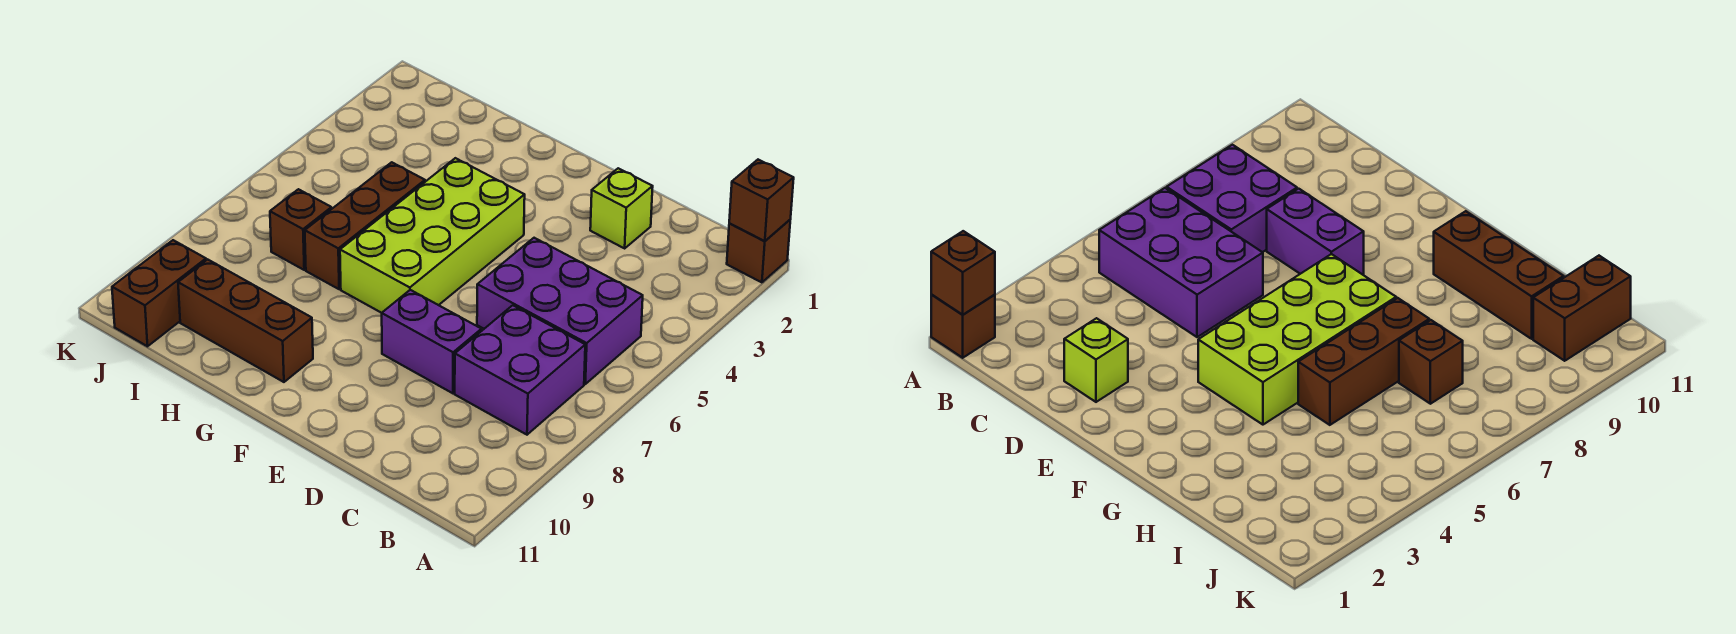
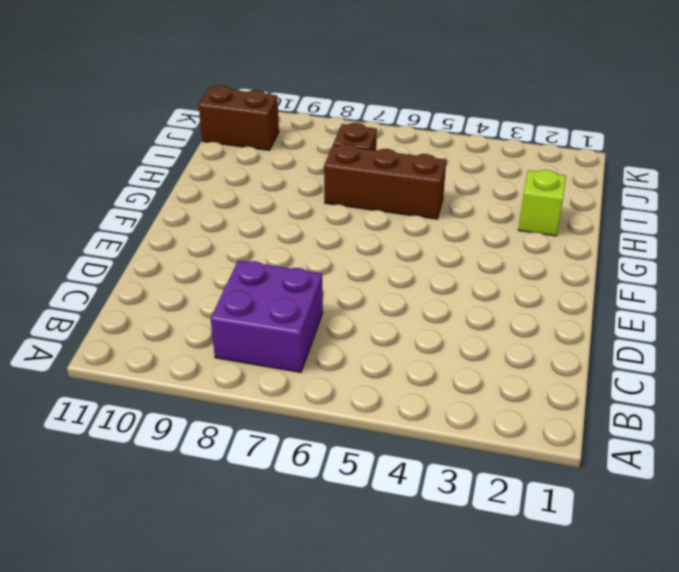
lime brick H2 level 1 -> lime brick D2 level 1
none -> brown brick A1 level 1
none -> purple brick B5:D6 level 1

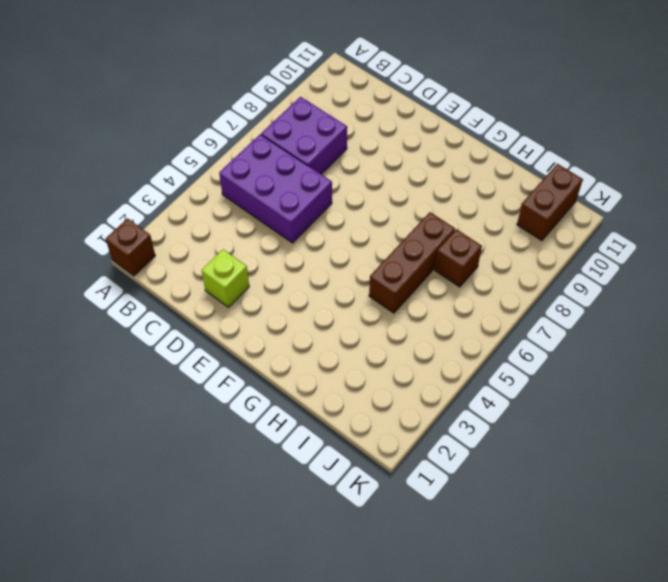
none -> purple brick D8:E8 level 1
none -> lime brick F4:G7 level 1

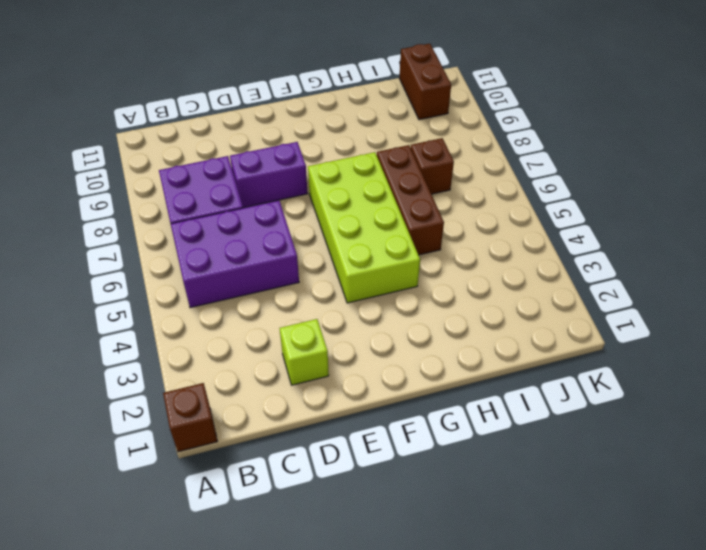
none -> brown brick G10:I10 level 1
none -> brown brick A1 level 2

